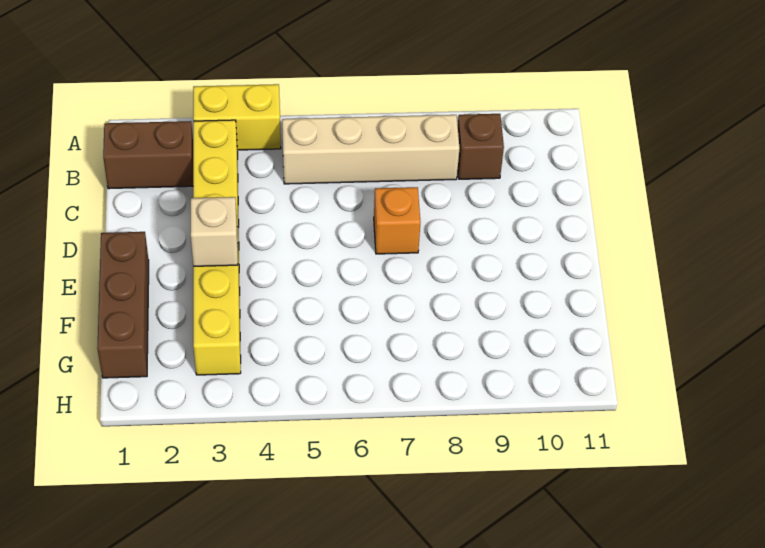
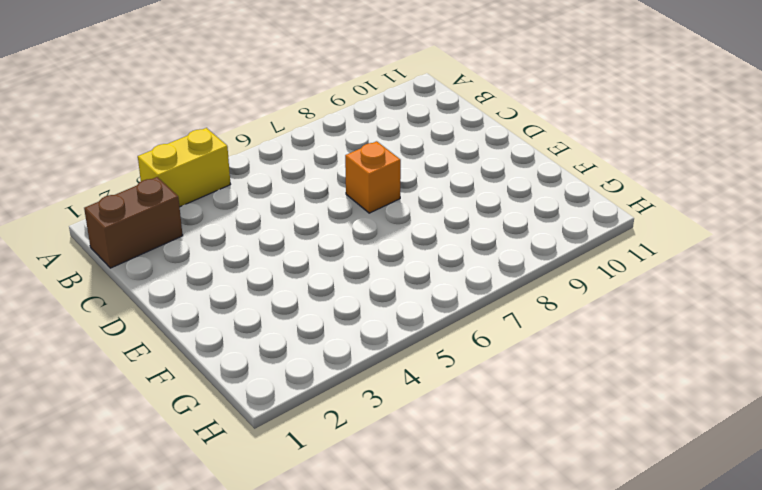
none -> yellow brick B3:G3 level 1
none -> tan brick B5:B8 level 1

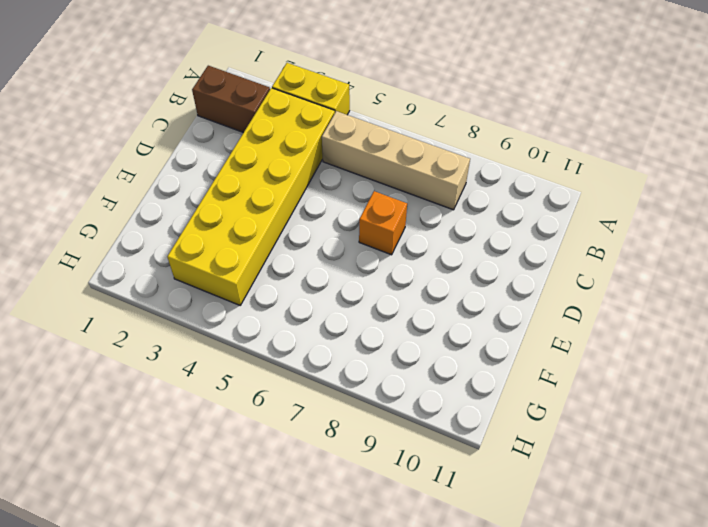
yellow brick B3:G4 level 1 -> yellow brick B3:G3 level 1
none -> brown brick B9 level 1
none -> brown brick E1:G1 level 1

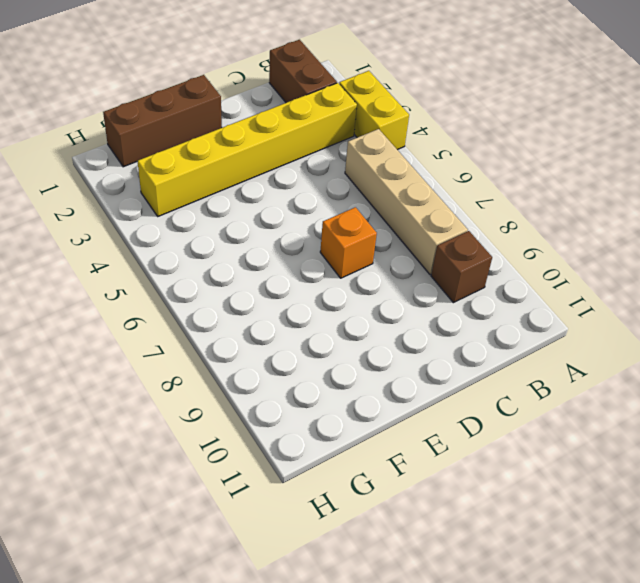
none -> tan brick E3 level 2

